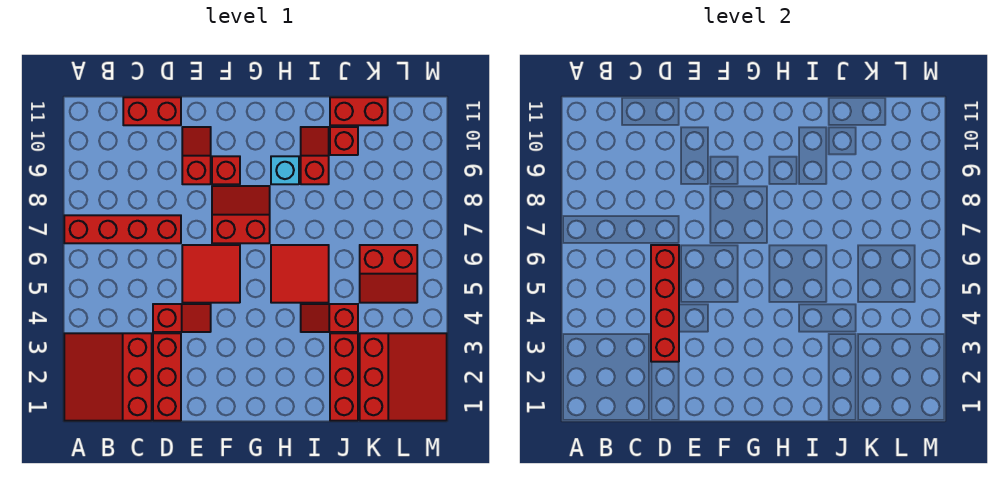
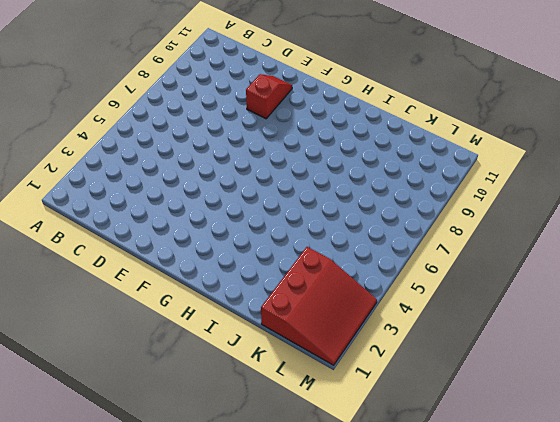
none -> red slope A1:C3 level 1 top C
none -> red brick A7:D7 level 1
none -> red brick C11:D11 level 1

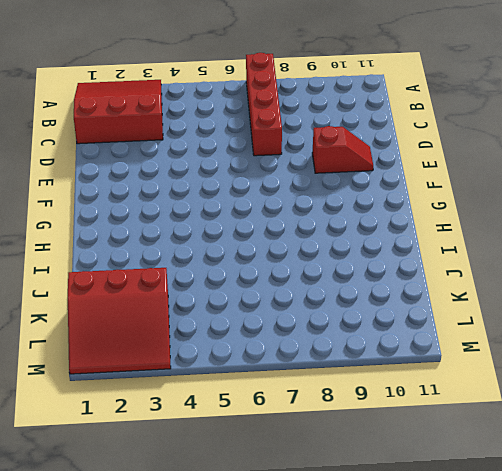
none -> red brick C11:D11 level 1
none -> red brick D1:D3 level 1
none -> red slope D4:E4 level 1 top D

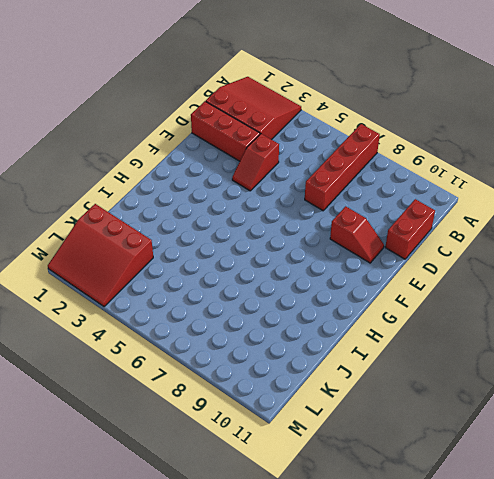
none -> red tile E5:F6 level 1
none -> red slope F7:G8 level 1 top 7
none -> red brick F9 level 1

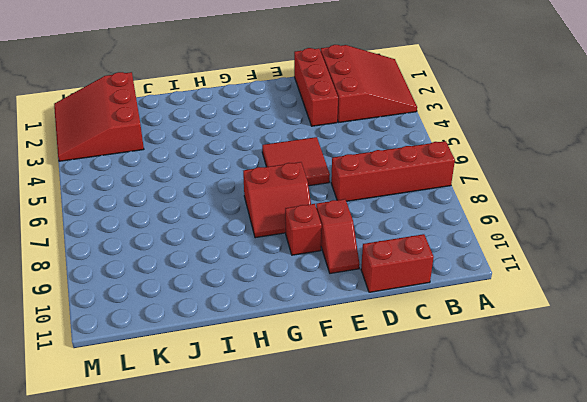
none -> red slope D4:E4 level 1 top D
none -> red tile H5:I6 level 1
none -> cyan brick H9 level 1

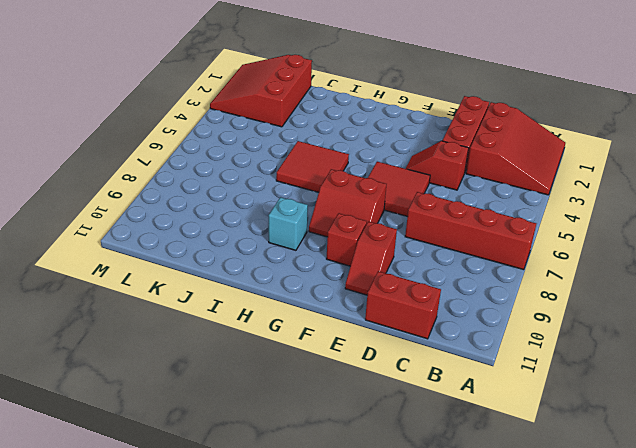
none -> red slope I4:J4 level 1 top J
none -> red slope I9:I10 level 1 top 9
none -> red brick J1:J3 level 1

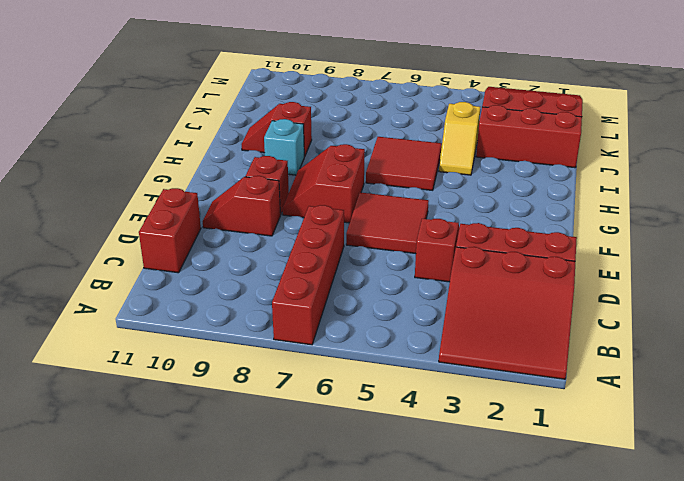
yellow slope I4:J4 level 1 top J -> red slope I4:J4 level 1 top J
none -> red brick J10 level 1
none -> red brick J11:K11 level 1
none -> red slope K5:L6 level 1 top 6

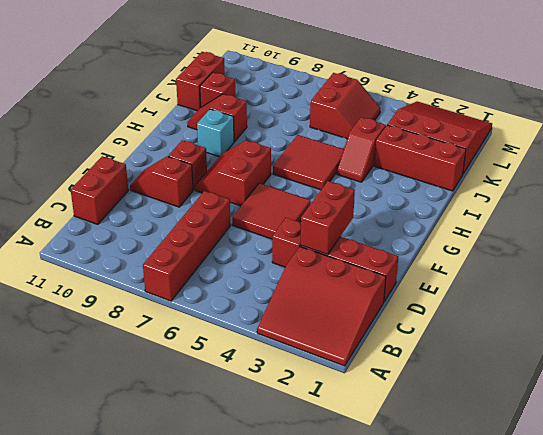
red brick D3:E3 level 2 -> red brick D3:D6 level 2

